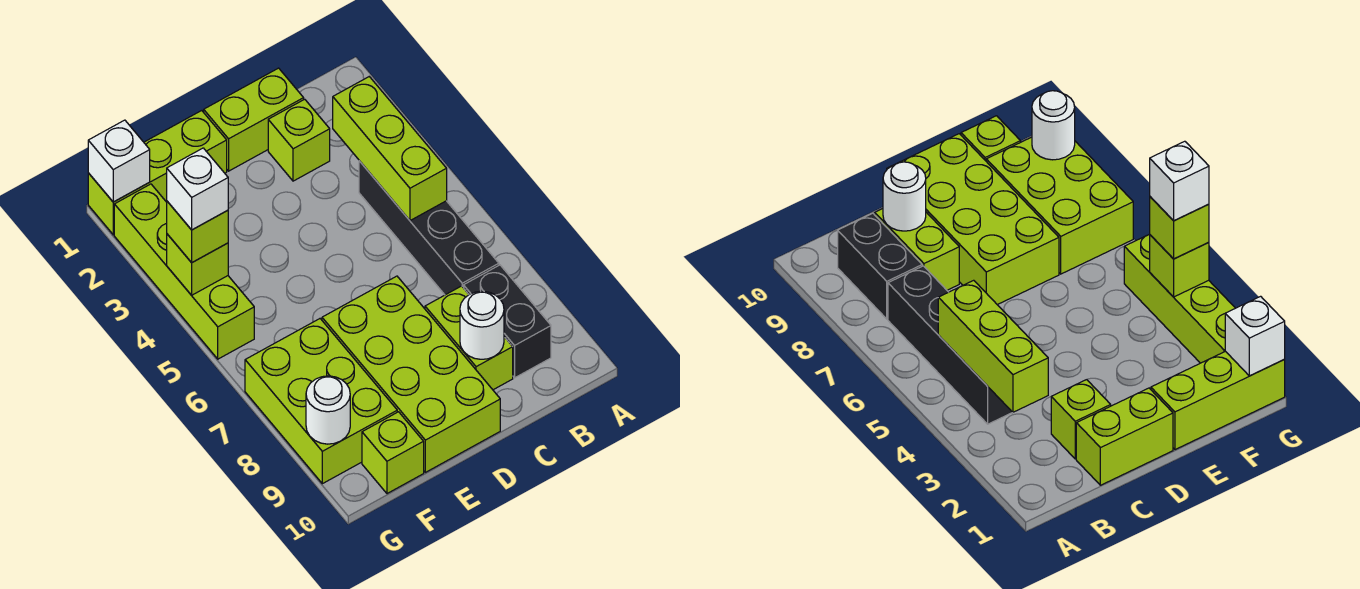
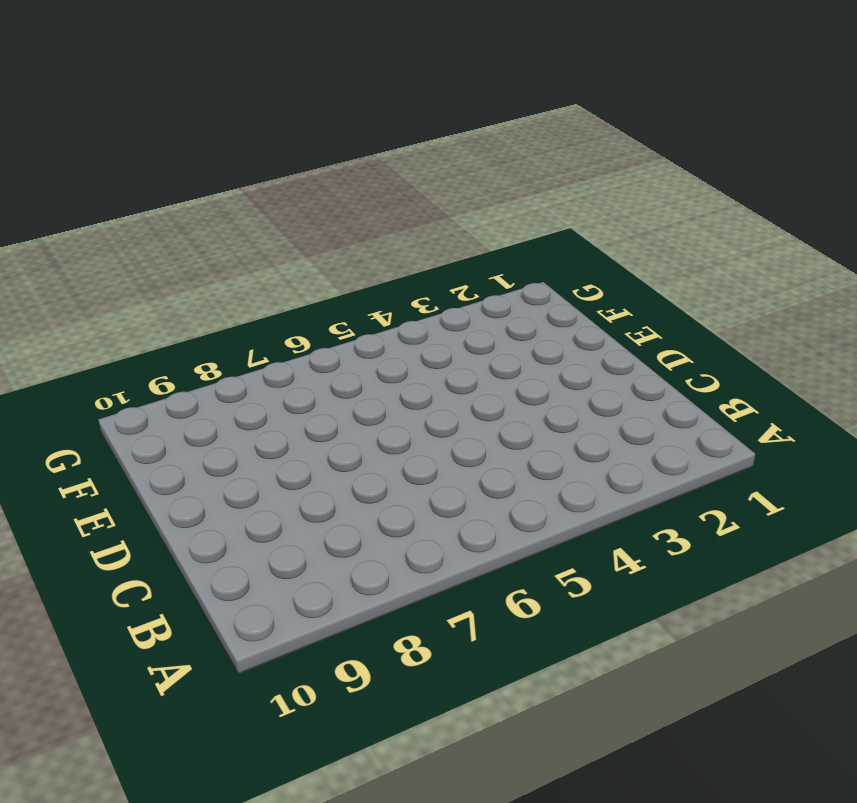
none -> black brick B4:B7 level 1
none -> black brick B8:B9 level 1
none -> lime brick C1:D1 level 1

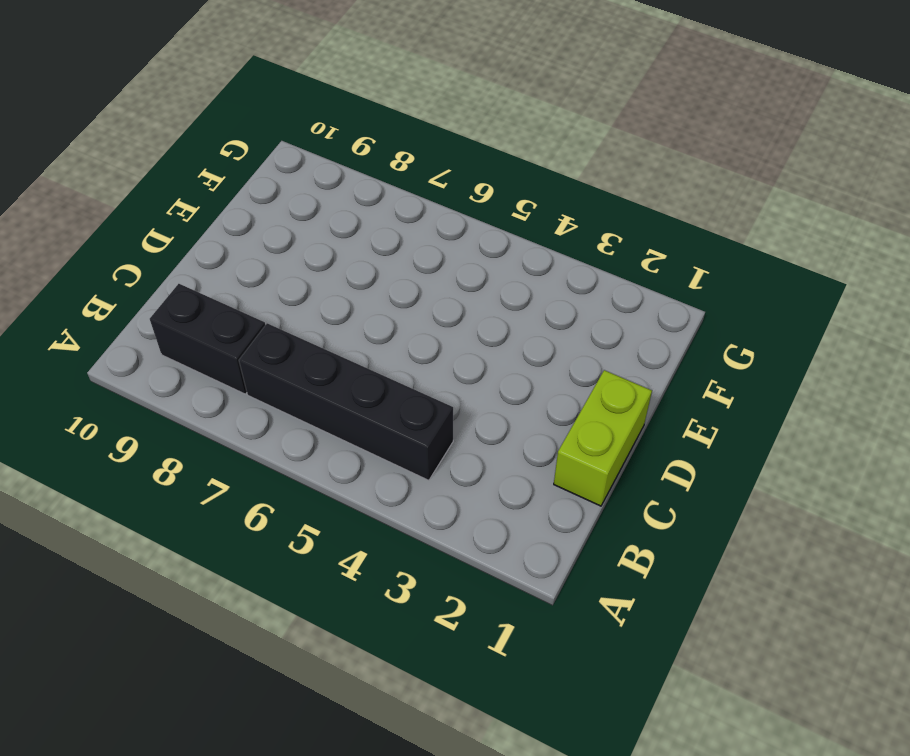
none -> lime brick C2 level 1
none -> lime brick C8:C9 level 1
none -> lime brick D7:E10 level 1

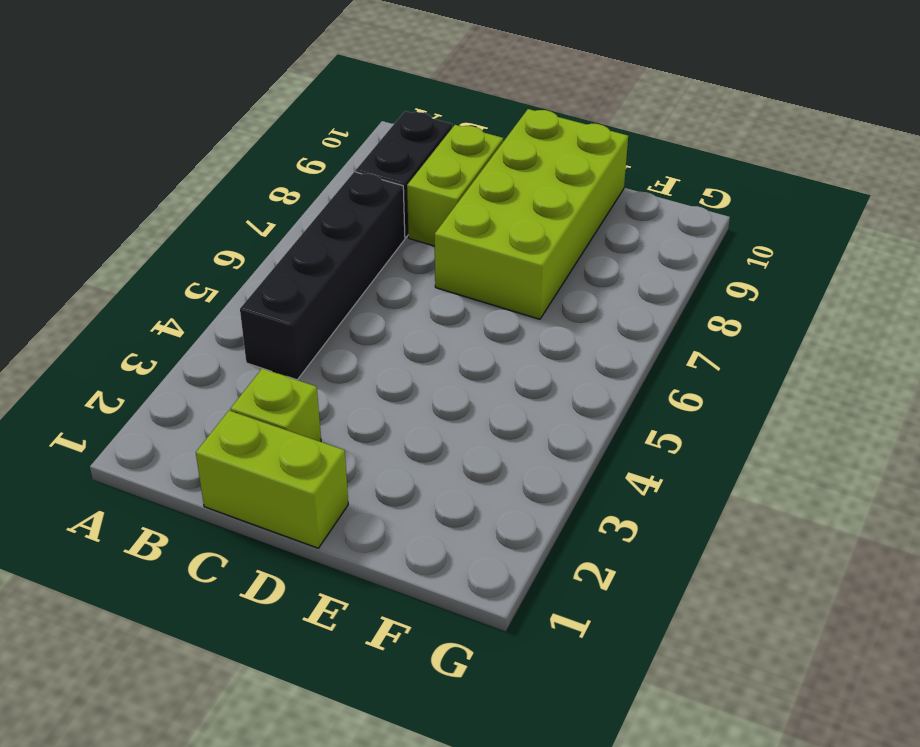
none -> lime brick E1:G1 level 1
none -> lime brick F7:G9 level 1
none -> lime brick F10 level 1

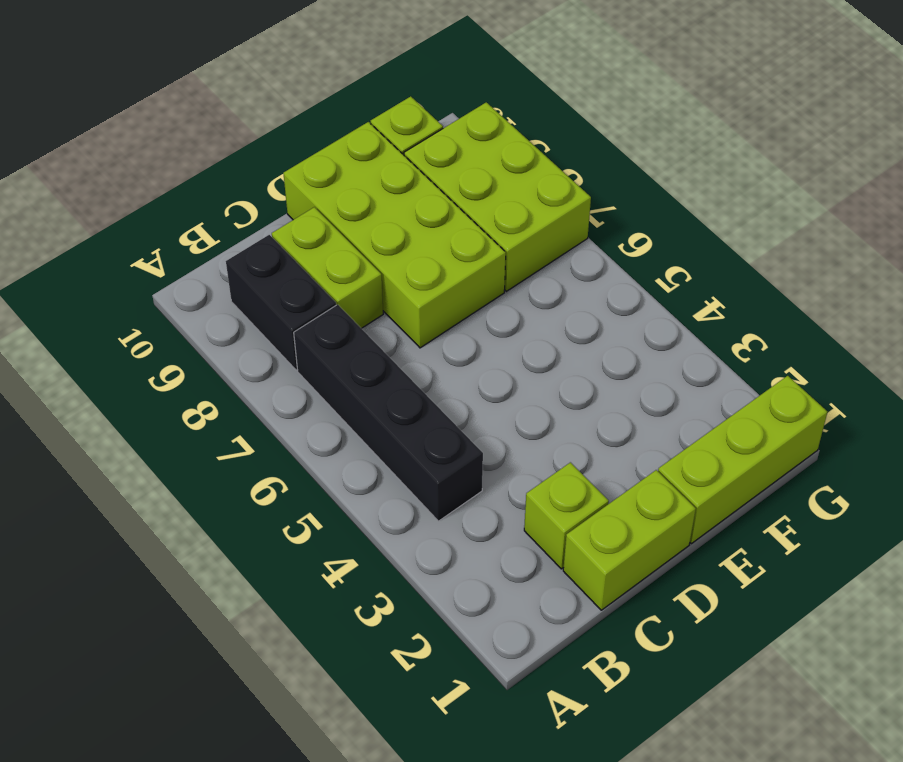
none -> lime brick G2:G5 level 1
none -> lime brick B3:B5 level 2
none -> white round brick C9 level 2

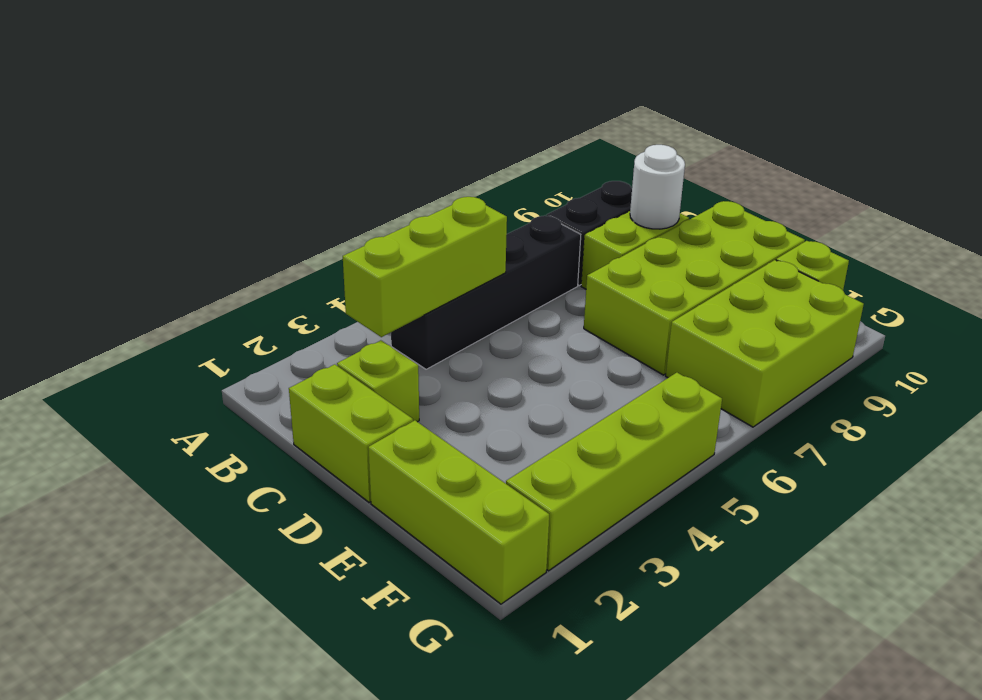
none -> white brick G1 level 2
none -> lime brick G4 level 2
none -> white round brick G9 level 2

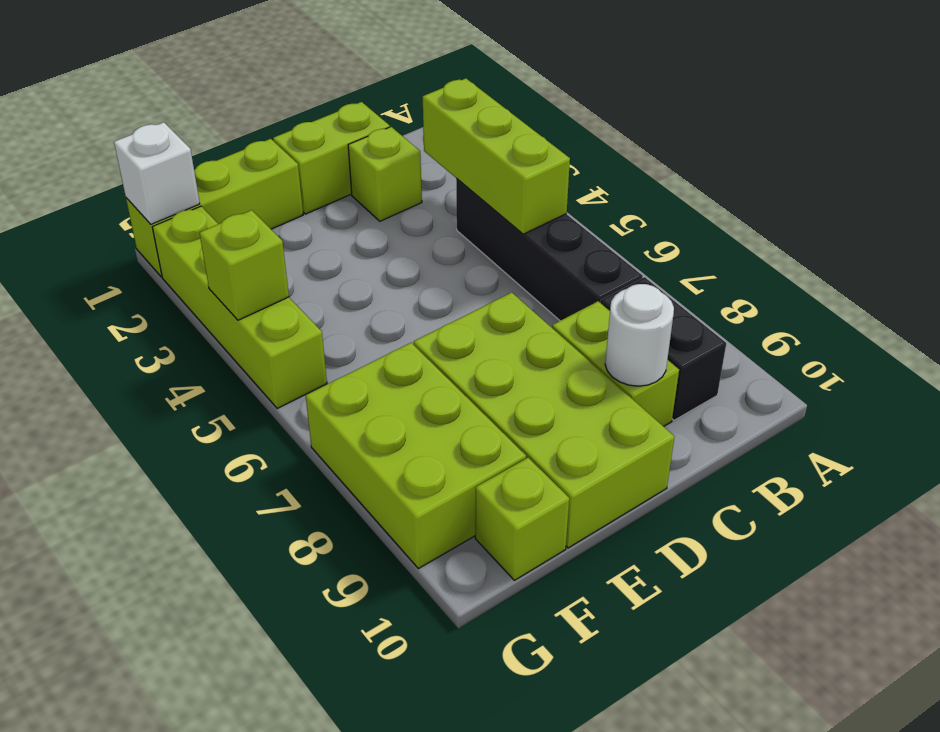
none -> white round brick G9 level 2
none -> lime brick G4 level 3
none -> white brick G4 level 4

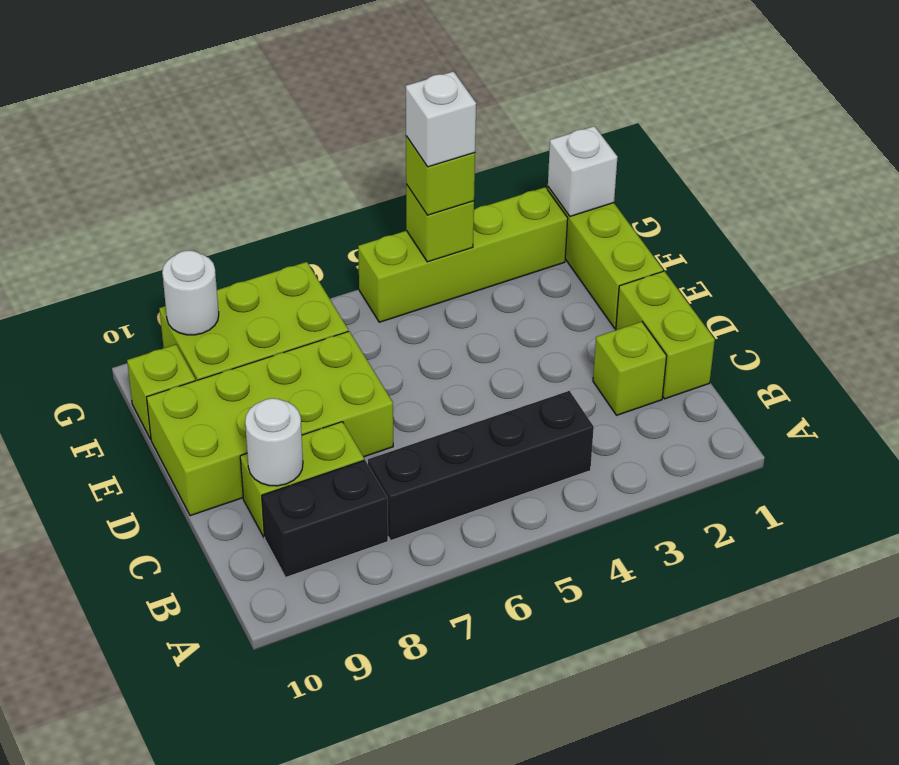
none -> lime brick B3:B5 level 2

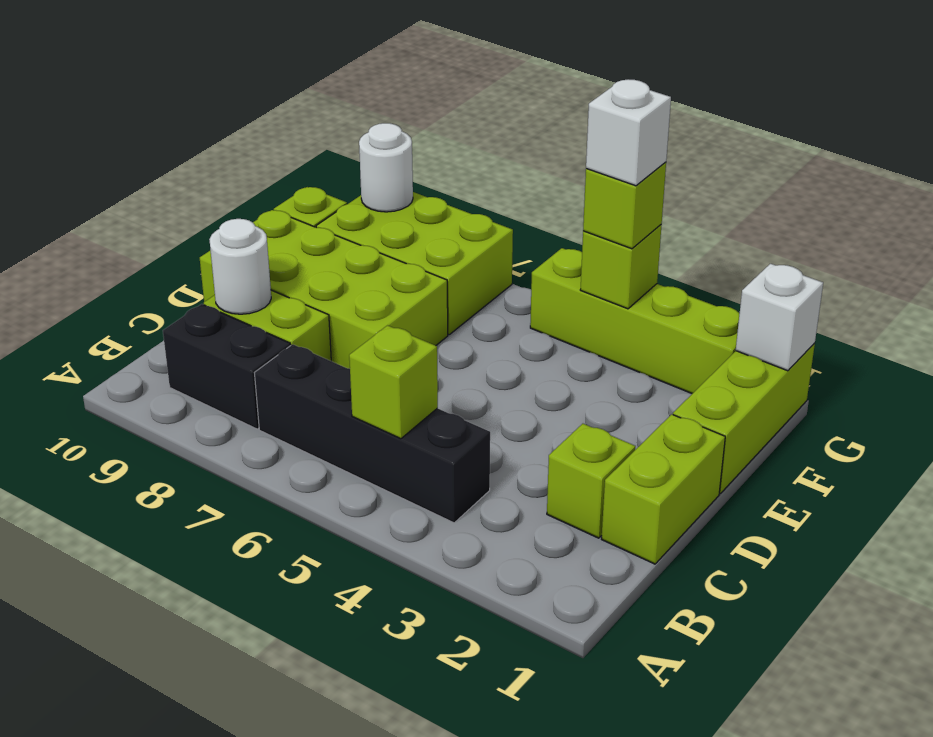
lime brick B5 level 2 -> lime brick B3:B5 level 2

